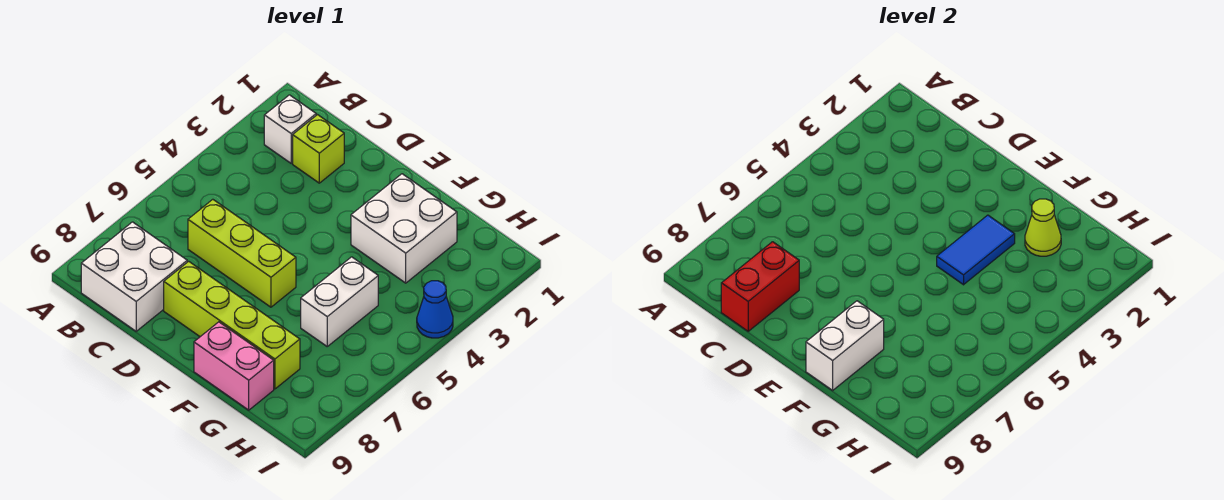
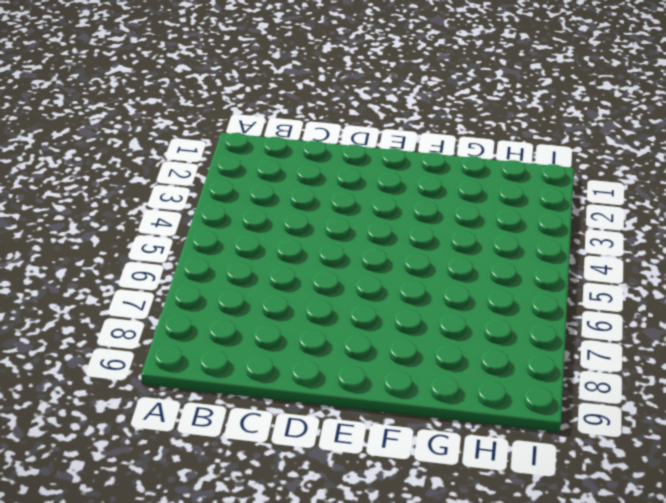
none -> white brick B2 level 1
none -> white brick B8:C9 level 1
none -> lime brick C2 level 1

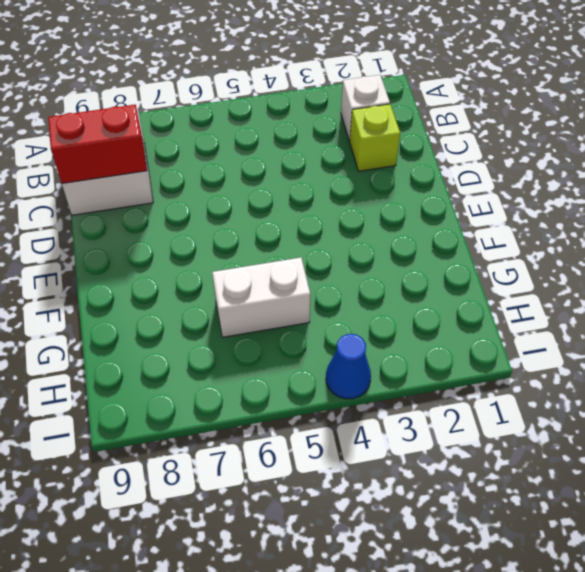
none -> lime brick C6:E6 level 1
none -> lime brick D8:G8 level 1
none -> white brick F2:G3 level 1

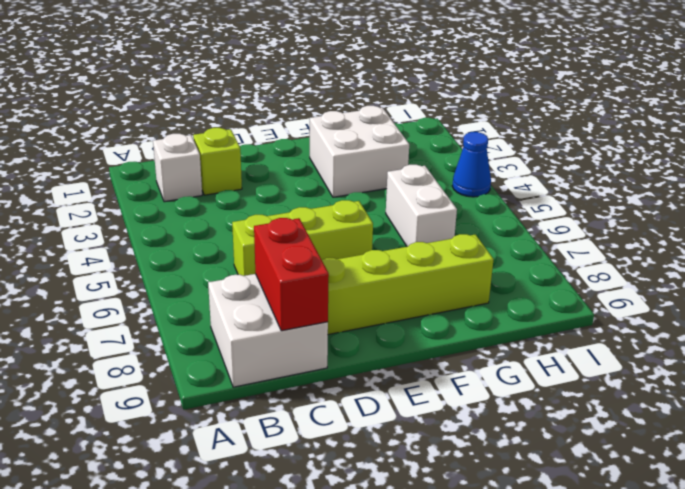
none -> pink brick F9:G9 level 1
none -> blue tile F3:F4 level 2
none -> white brick F8:F9 level 2

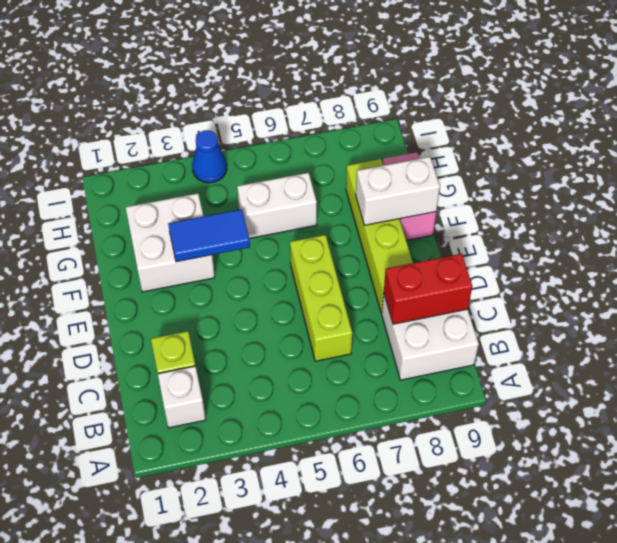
none -> lime cone G2 level 2

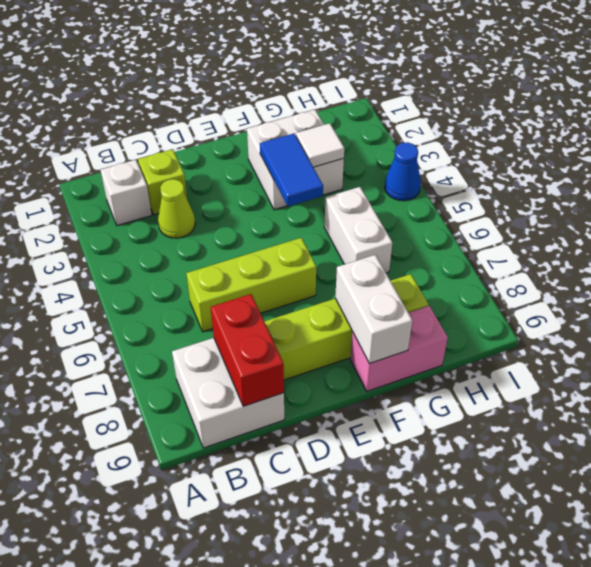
lime cone C3 level 1 -> lime cone G2 level 2
white tile G3 level 2 -> none

